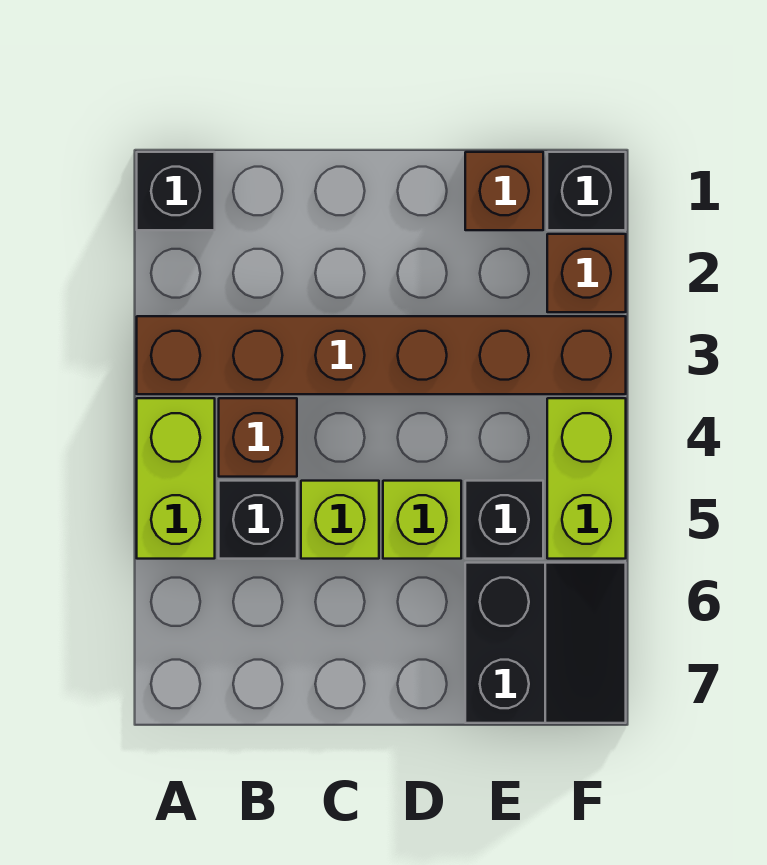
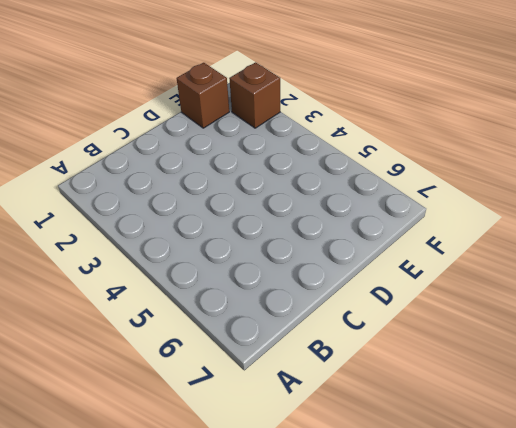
none -> black brick A1 level 1
none -> brown brick A3:F3 level 1
none -> lime brick A4:A5 level 1

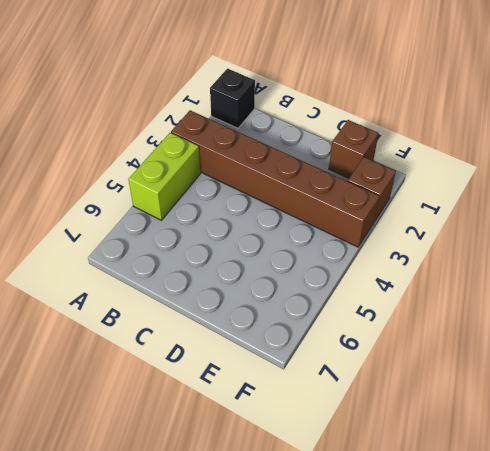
none -> brown brick B4 level 1
none -> black brick B5 level 1
none -> lime brick C5 level 1

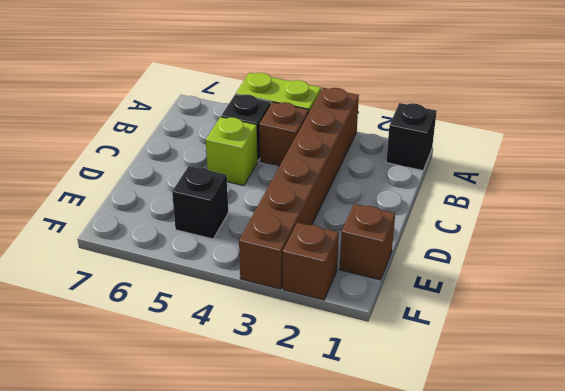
none -> lime brick D5 level 1
none -> black slope E6:F7 level 1 top E
none -> black brick F1 level 1

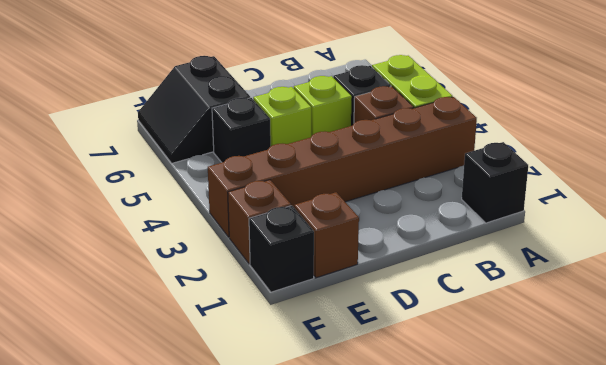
none -> lime brick F4:F5 level 1

